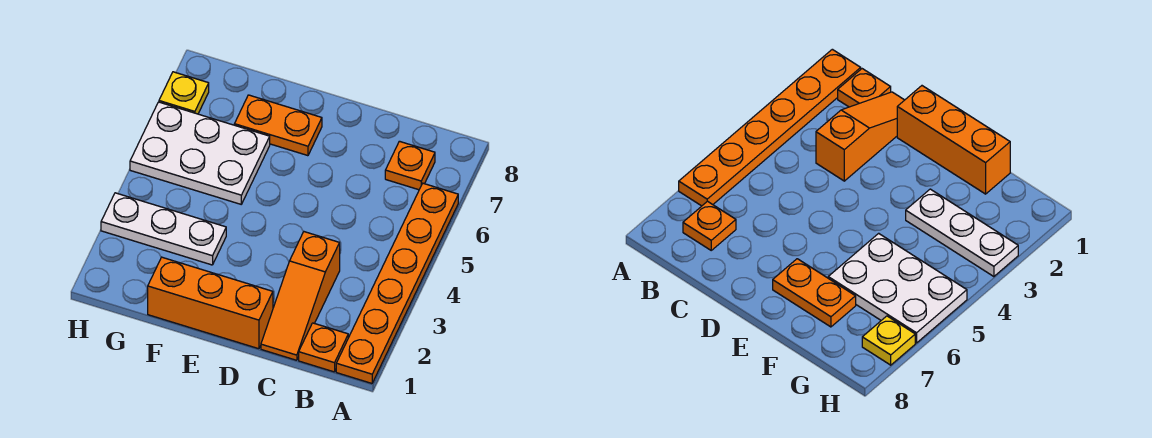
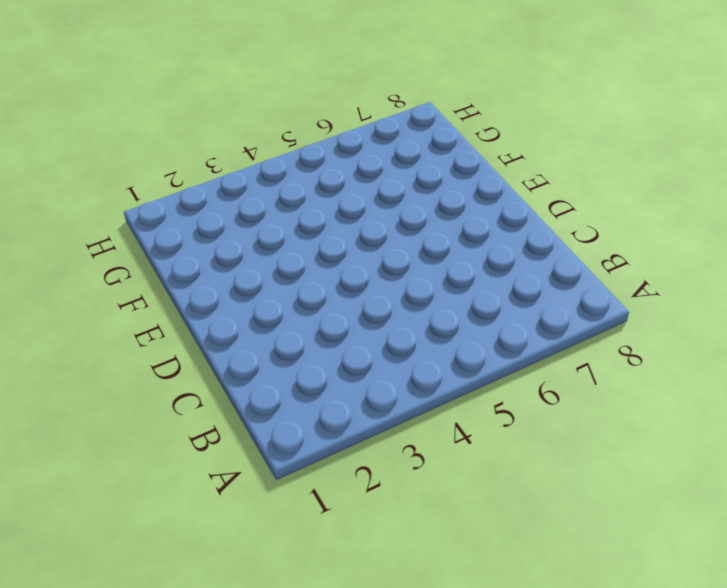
none -> orange plate A1:A6 level 1
none -> orange plate B1 level 1

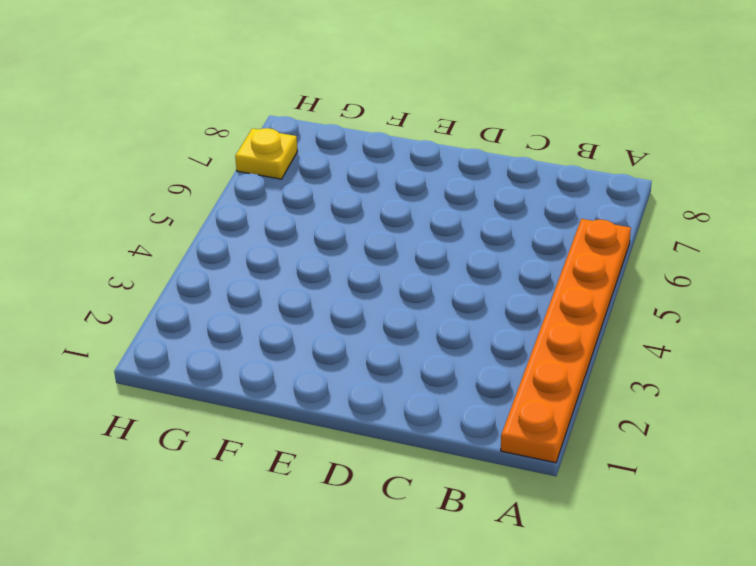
none -> orange plate B1 level 1
none -> orange plate B7 level 1

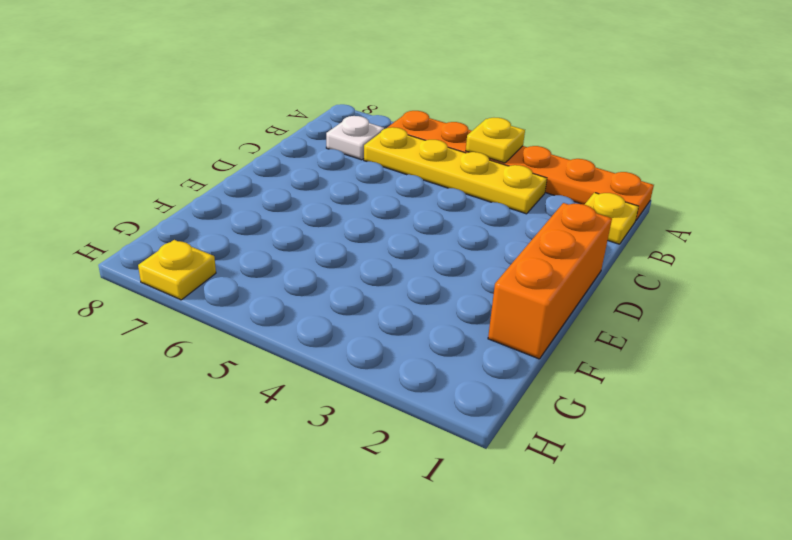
yellow plate A4 level 2 -> none
yellow plate B1 level 1 -> orange plate B1 level 1
yellow plate B3:B6 level 1 -> none
white plate B7 level 1 -> orange plate B7 level 1
none -> orange slope C1:C3 level 1 top 3
none -> orange plate E7:F7 level 1

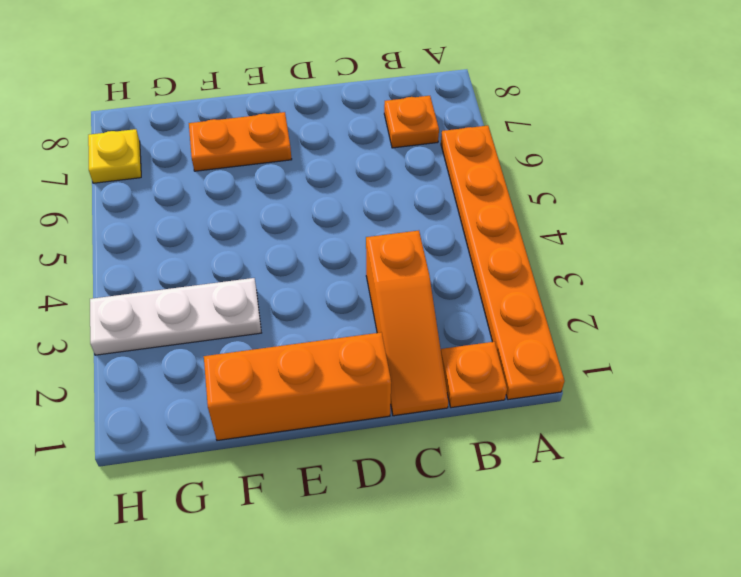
none -> white plate F5:H6 level 1

